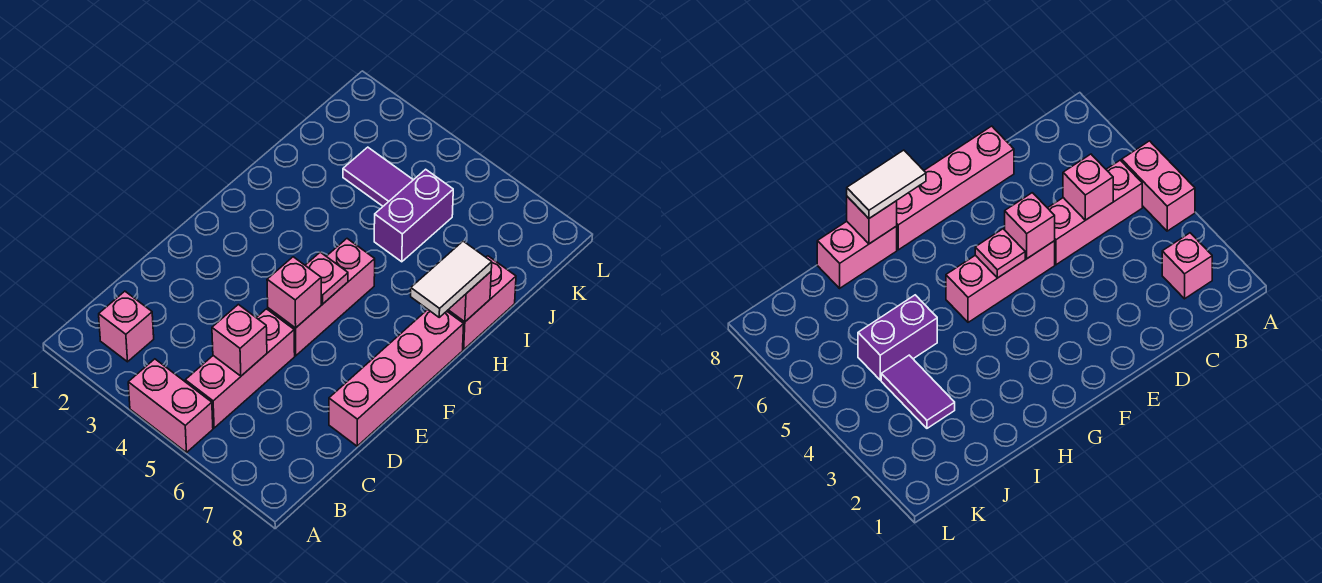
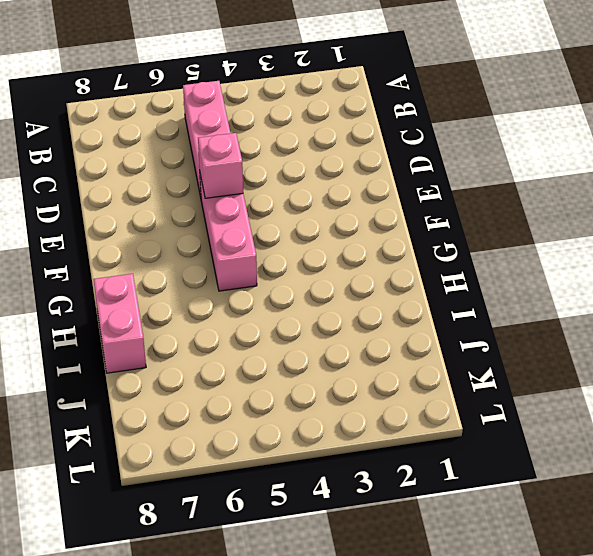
none -> pink brick A4:A5 level 1
none -> pink brick B2 level 1
none -> pink brick D8:G8 level 1

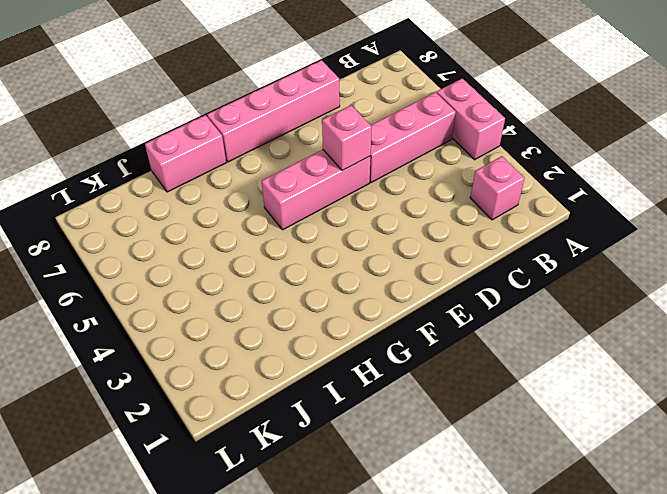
none -> purple brick I5:J5 level 1
none -> purple tile J3:J4 level 1
none -> pink brick C5 level 2

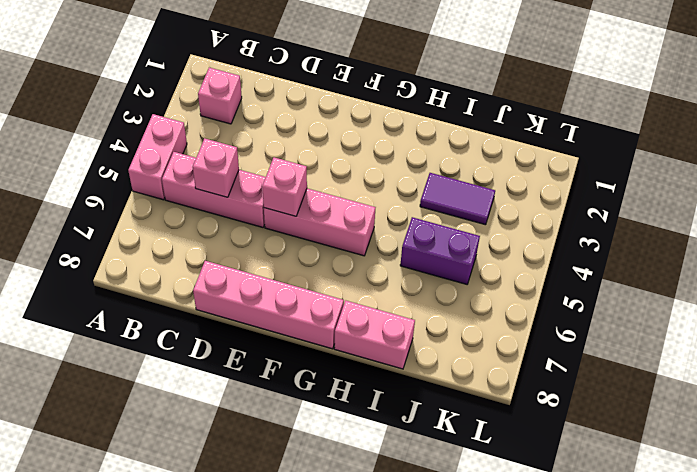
purple tile I3:J3 level 1 -> purple tile J3:J4 level 1
none -> pink plate F5 level 2
none -> pink brick H8 level 2
none -> white tile G8:H8 level 3

